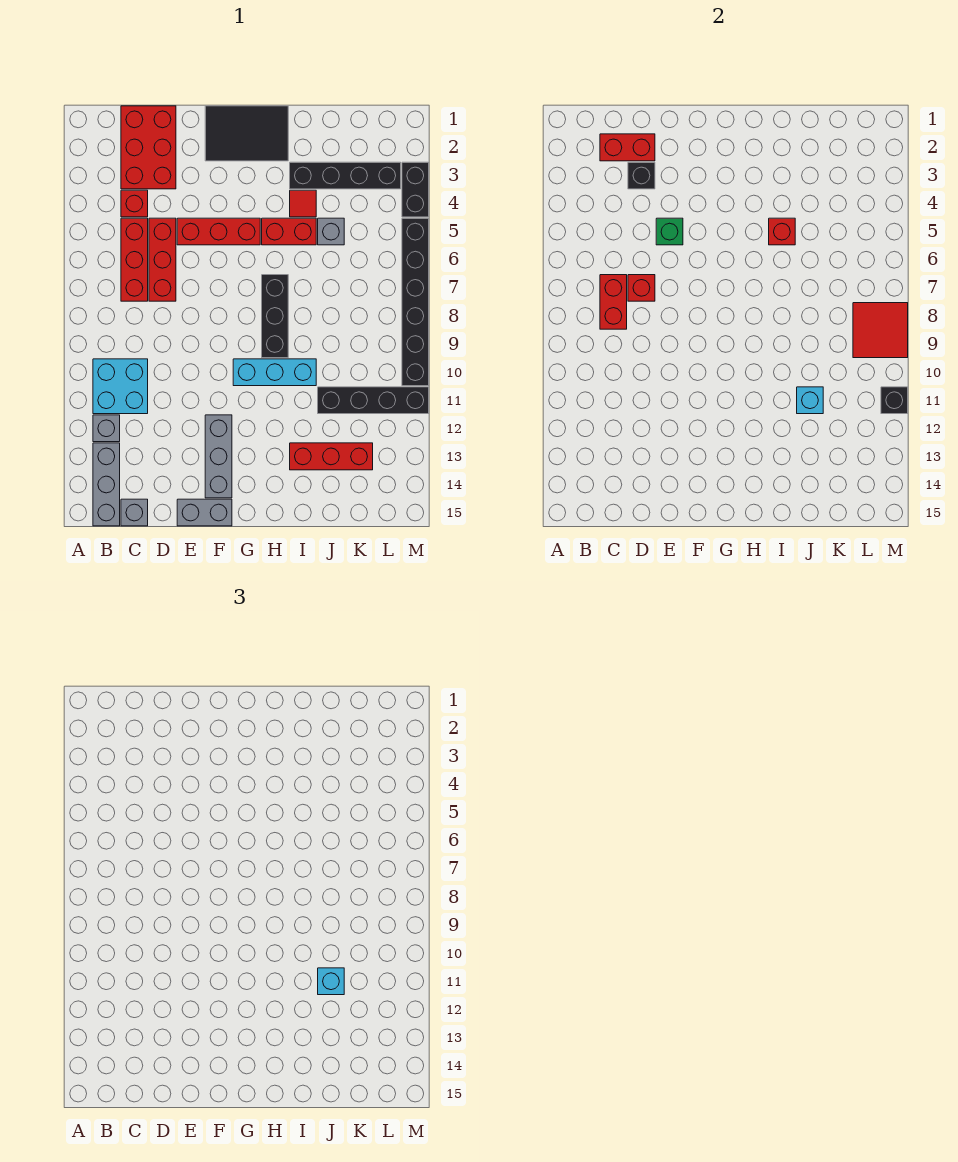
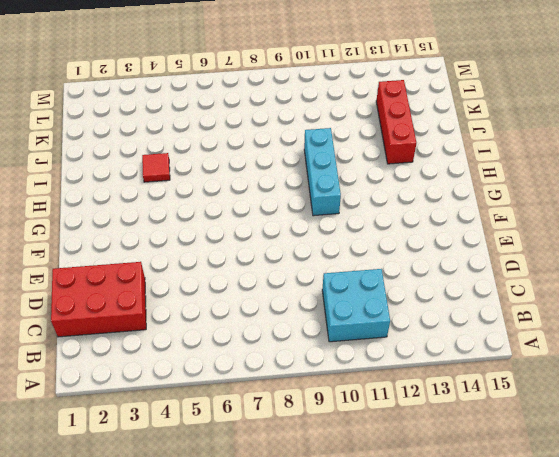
none -> grey brick B12 level 1
none -> grey brick B13:B15 level 1
none -> red brick C4 level 1
none -> red brick C5:C7 level 1

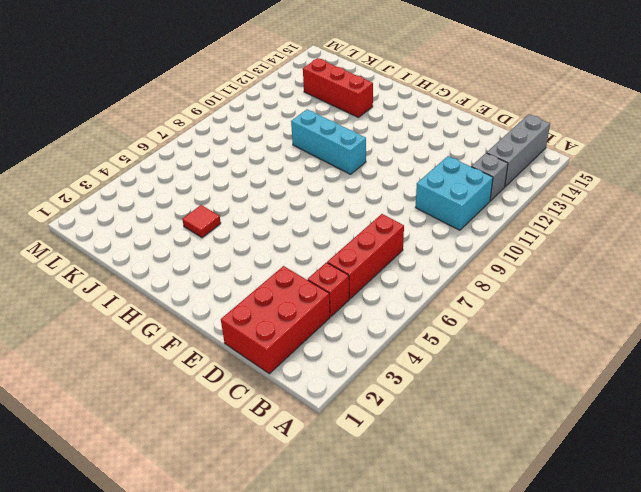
none -> grey brick C15 level 1
none -> red brick D5:D7 level 1
none -> red brick E5:G5 level 1
none -> grey brick E15:F15 level 1

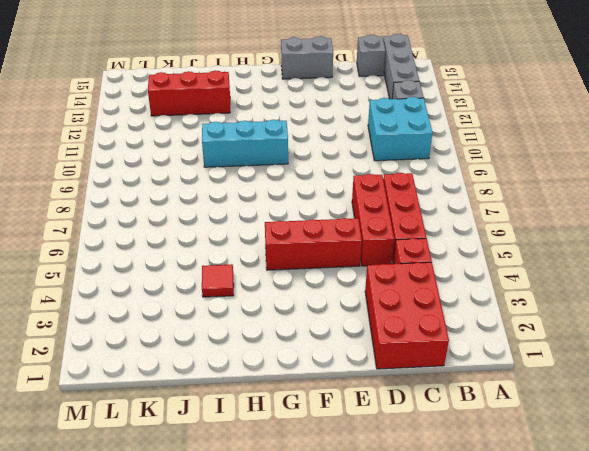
none -> black tile F1:H2 level 1
none -> grey brick F12:F14 level 1
none -> red brick H5:I5 level 1
none -> black brick H7:H9 level 1

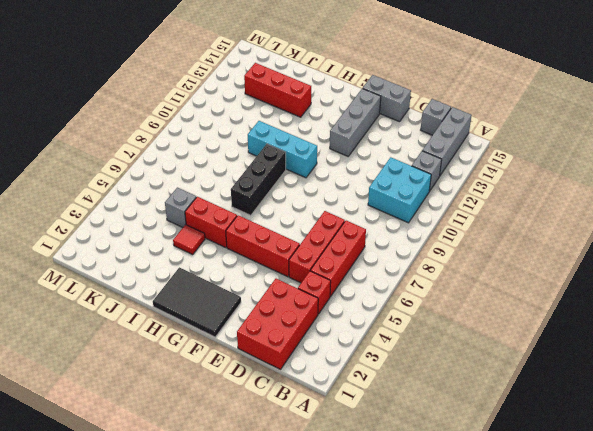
none -> black brick I3:L3 level 1
none -> black brick J11:M11 level 1
none -> black brick M3:M4 level 1
none -> black brick M5:M10 level 1

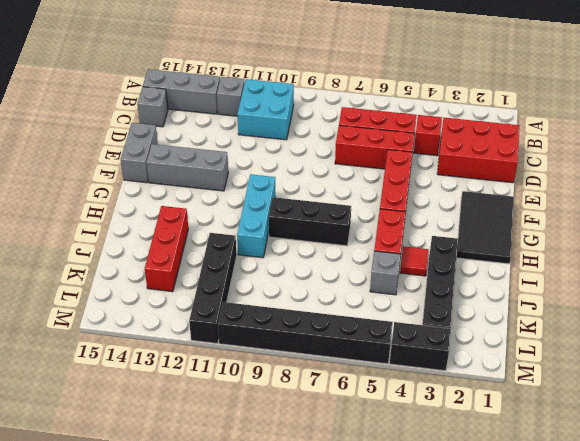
none -> red brick C2:D2 level 2
none -> red brick C7:C8 level 2
none -> black brick D3 level 2
none -> red brick D7 level 2

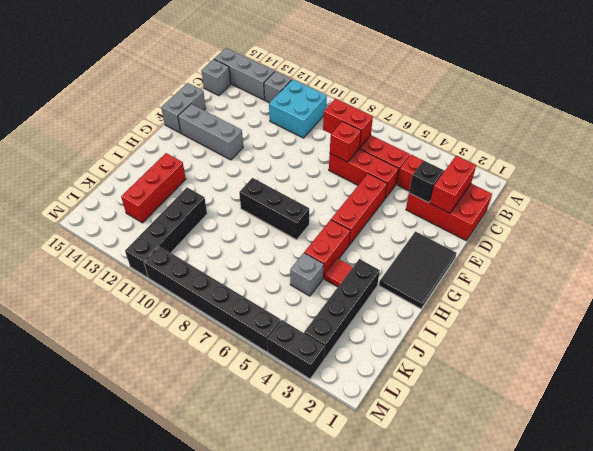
none -> cyan brick G10:I10 level 1
none -> green brick E5 level 2
none -> red brick I5 level 2
none -> cyan brick J11 level 2

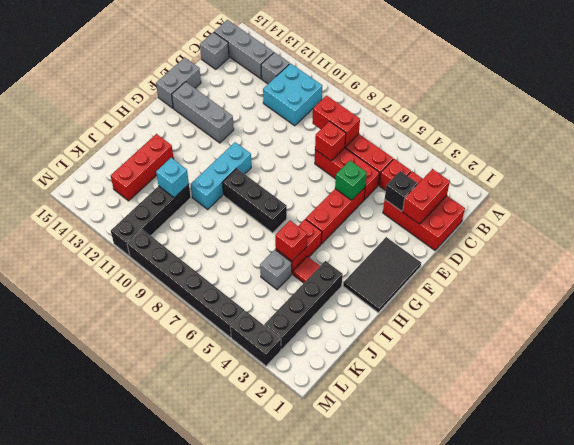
none -> red tile L8:M9 level 2
none -> black brick M11 level 2
none -> cyan brick J11 level 3

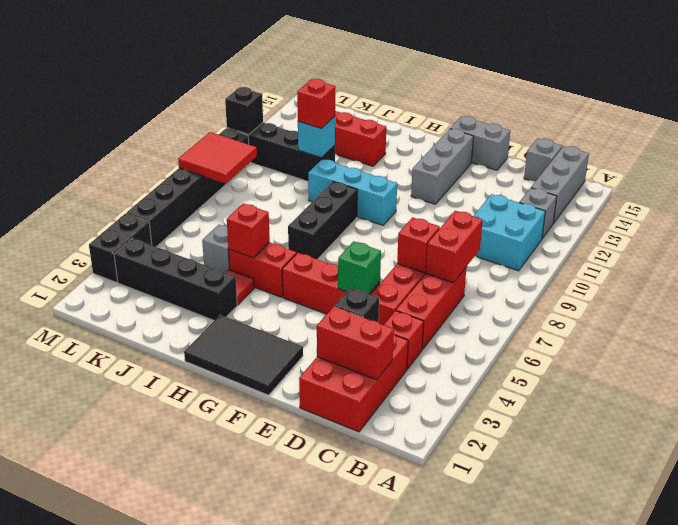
red brick J11 level 3 -> cyan brick J11 level 3

